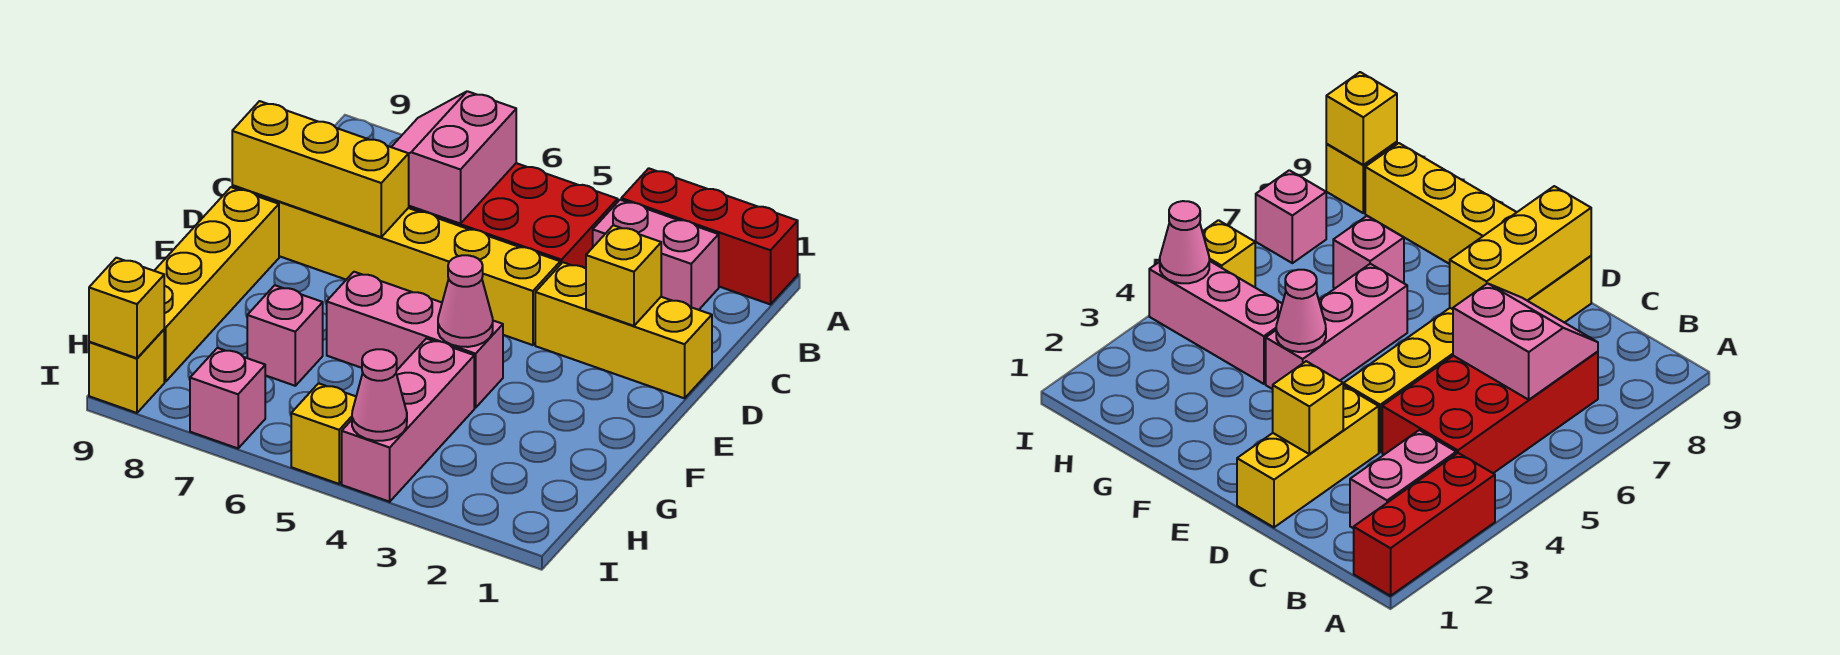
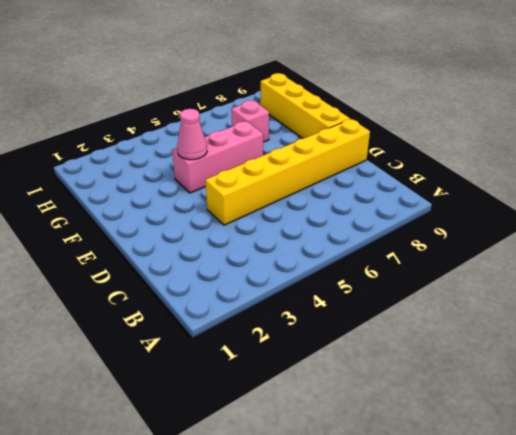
none -> red brick A1:A3 level 1
none -> pink brick B2:B3 level 1
none -> red brick B4:C7 level 1

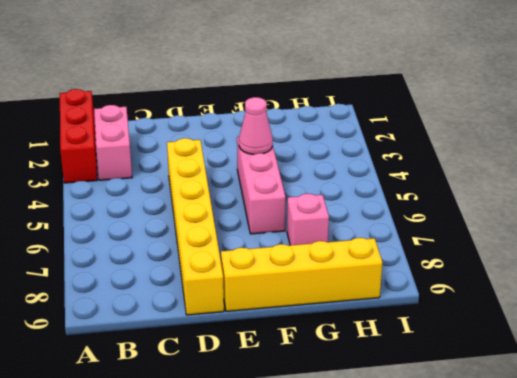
none -> red brick B4:C7 level 1
none -> yellow brick D1:D3 level 1
none -> pink brick G4:I4 level 1

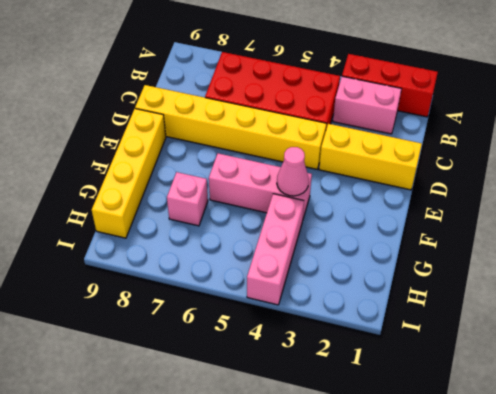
none -> yellow brick I5 level 1
none -> pink brick I7 level 1
none -> yellow brick I9 level 1

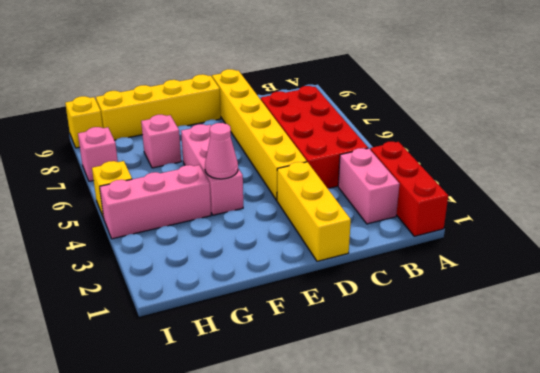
none -> pink slope B6:C7 level 2 top 6
none -> yellow brick D2 level 2
none -> yellow brick D7:D9 level 2

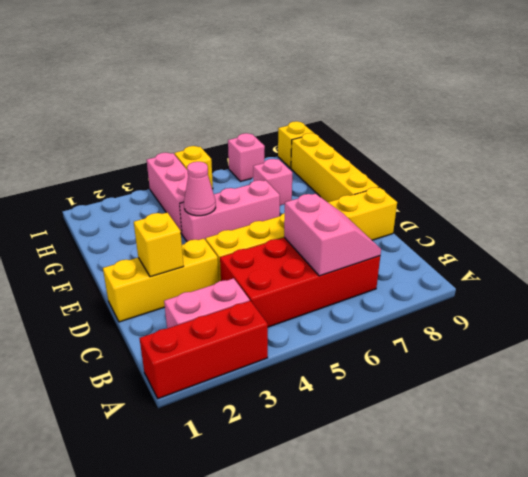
none -> yellow brick D7:D9 level 2
none -> pink cone I4 level 2
none -> yellow brick I9 level 2

